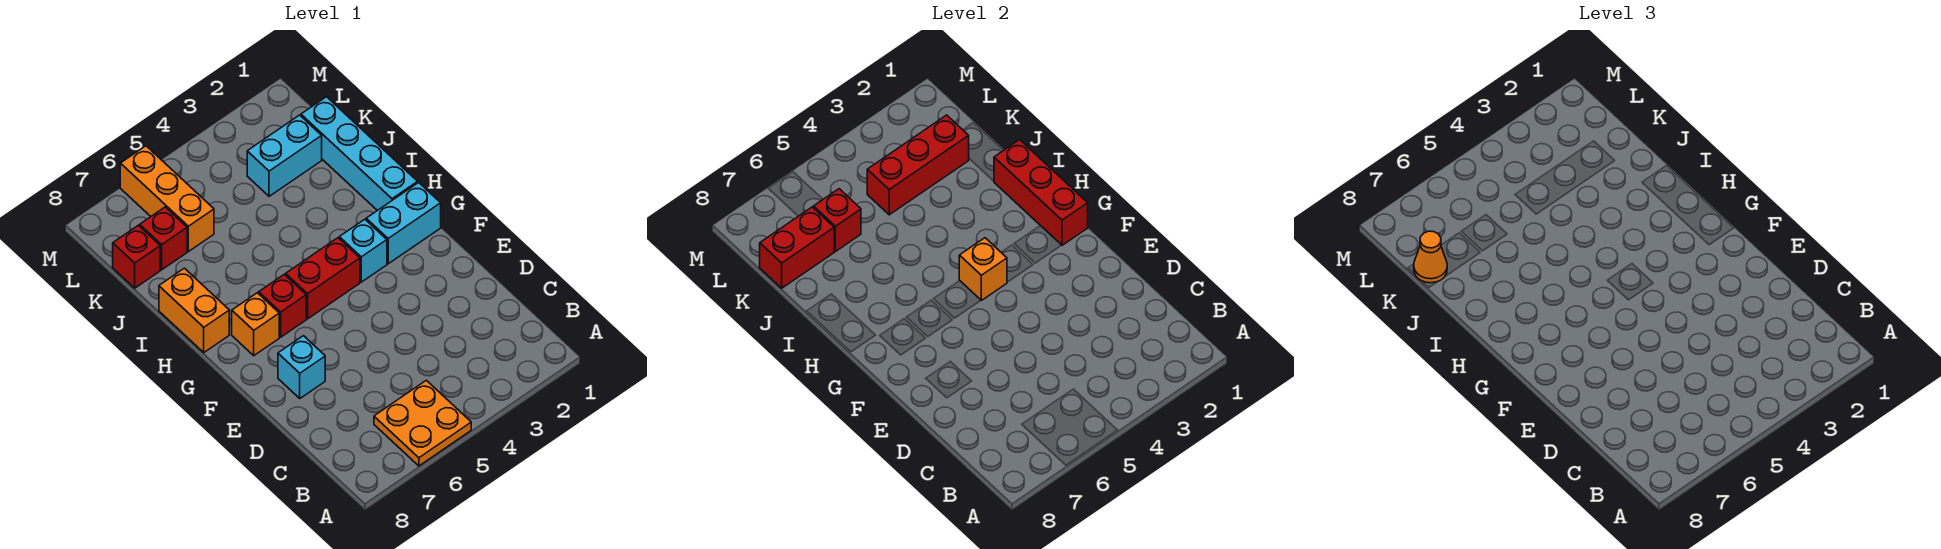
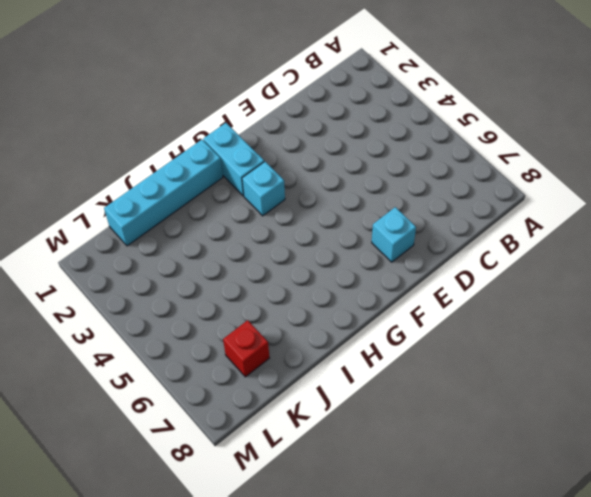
none -> orange plate A5:B6 level 1
none -> red brick G4:G5 level 1
none -> red brick G6 level 1

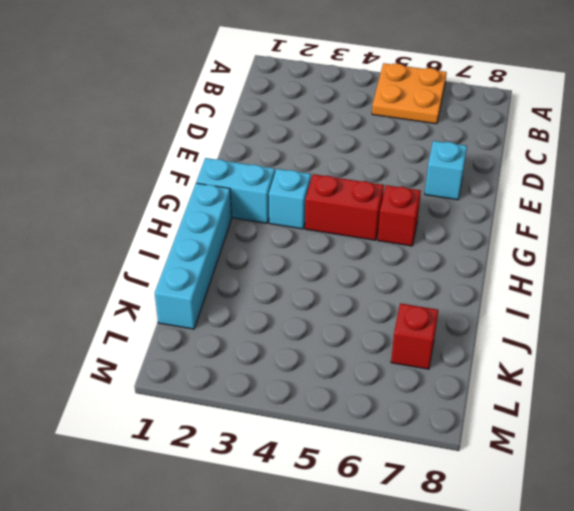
none -> orange brick G7 level 1
none -> orange brick H8:I8 level 1
none -> cyan brick K2:K3 level 1

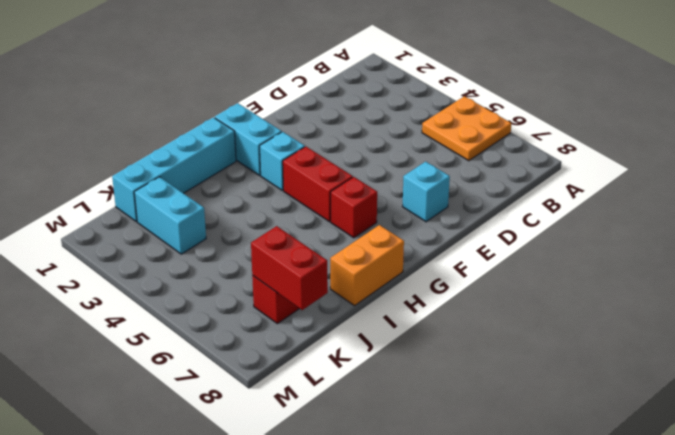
none -> orange brick G7 level 1
none -> orange brick K6:M6 level 1
none -> red brick K8 level 1

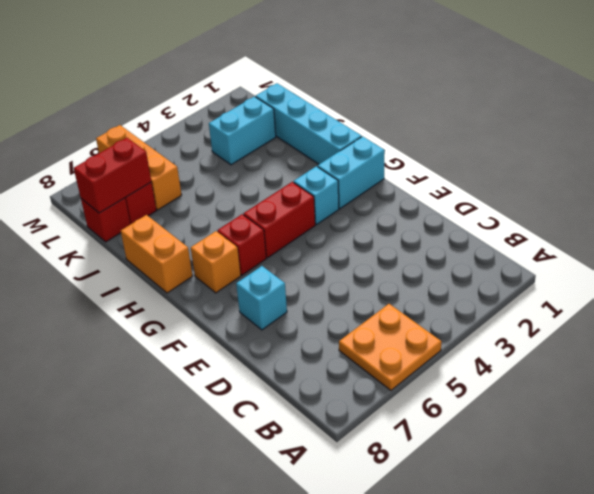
none -> red brick G1:I1 level 2
none -> orange brick G4 level 2
none -> red brick K2:K4 level 2

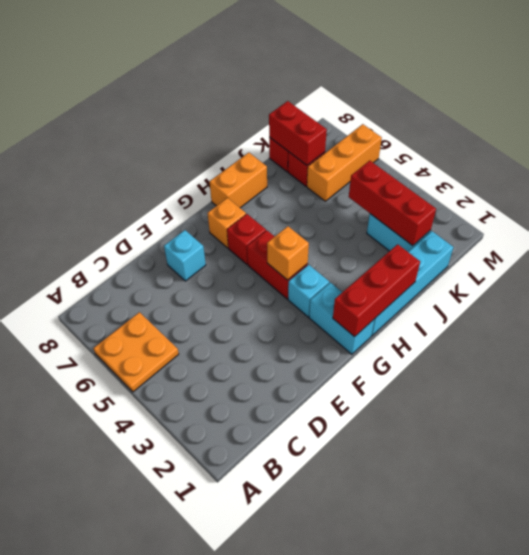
none -> red brick K6 level 2
none -> orange cone K8 level 3

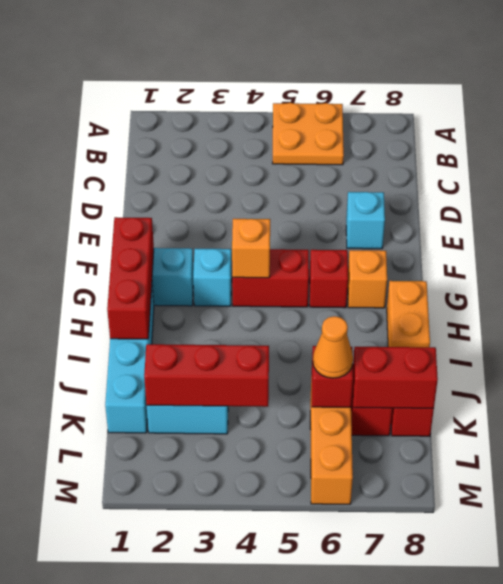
orange cone K6 level 3 -> orange cone K8 level 3

